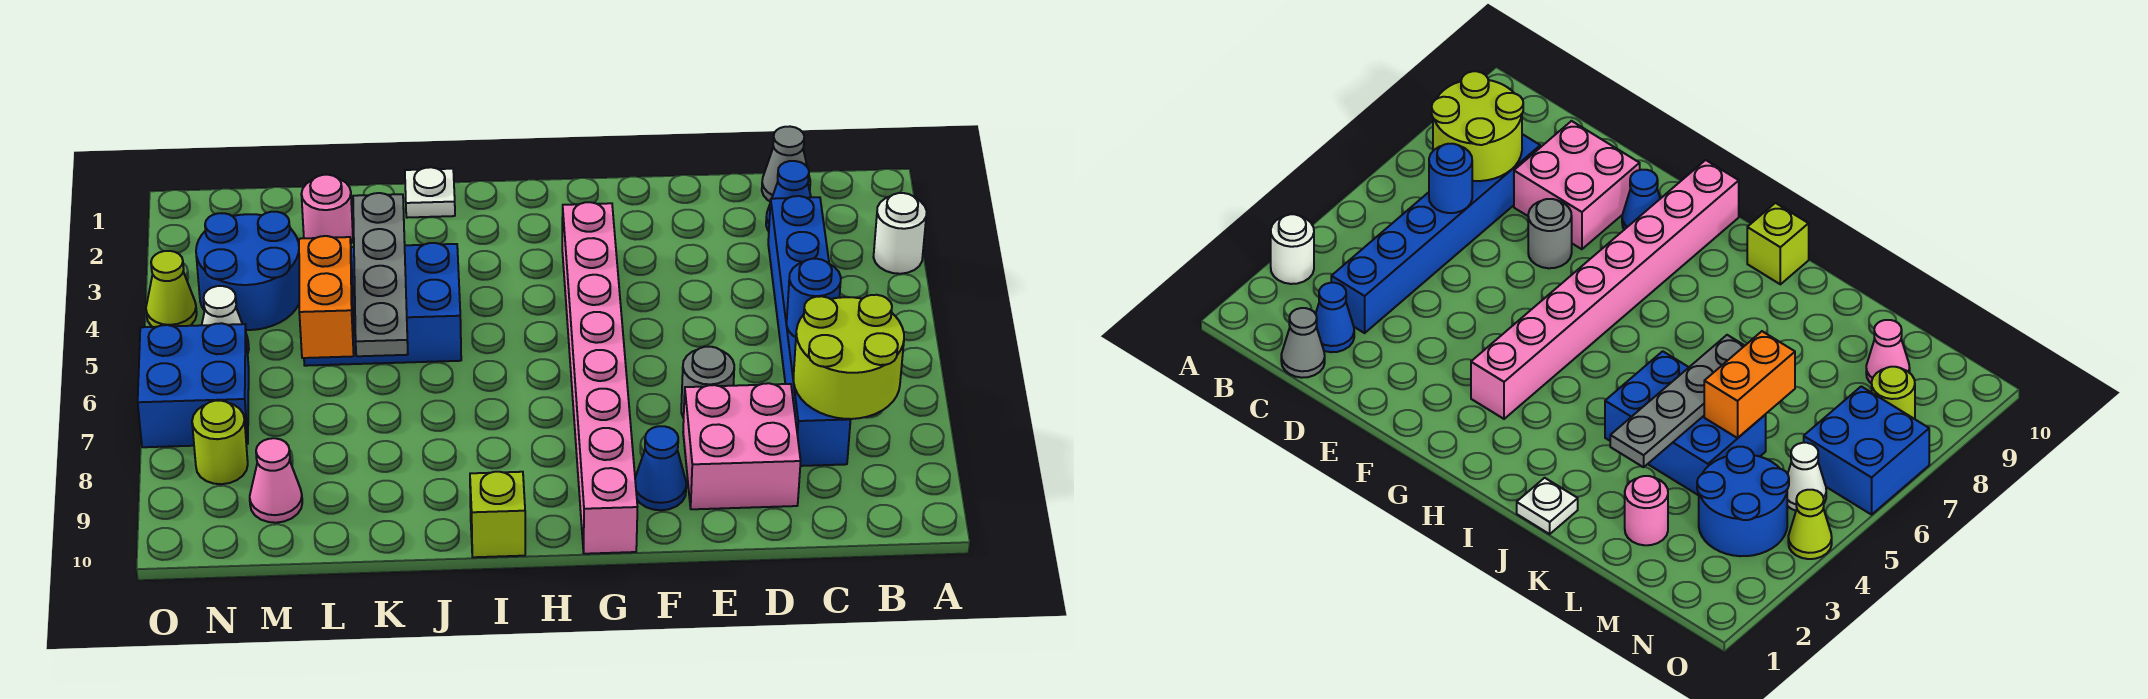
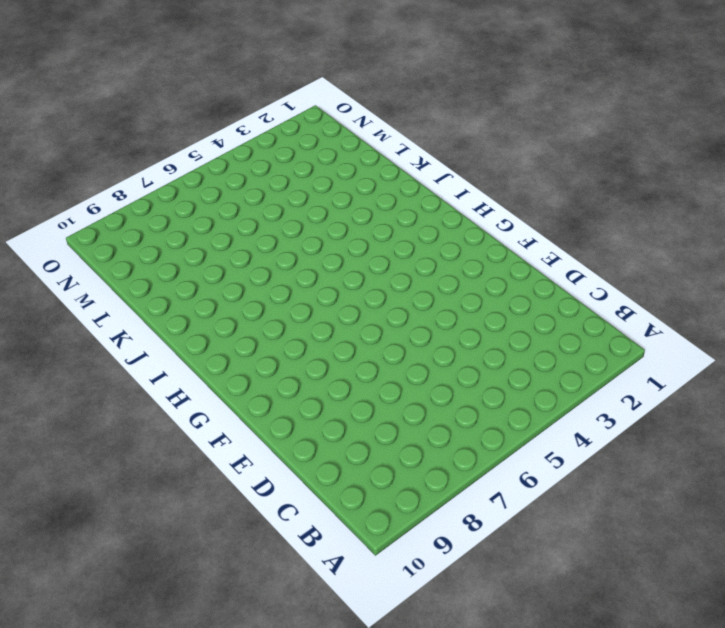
none -> white round brick A3 level 1
none -> grey cone C1 level 1
none -> blue cone C2 level 1

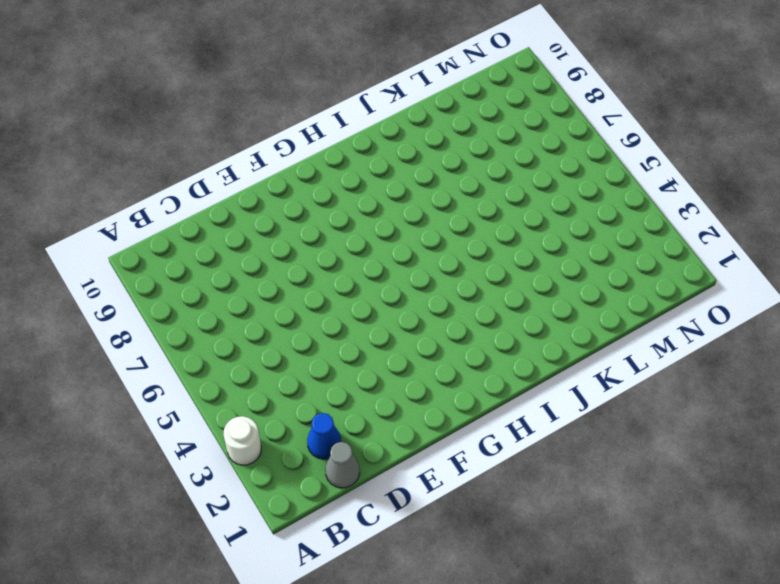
none -> blue brick C3:C8 level 1
none -> pink brick D8:E9 level 1
none -> grey round brick E7 level 1

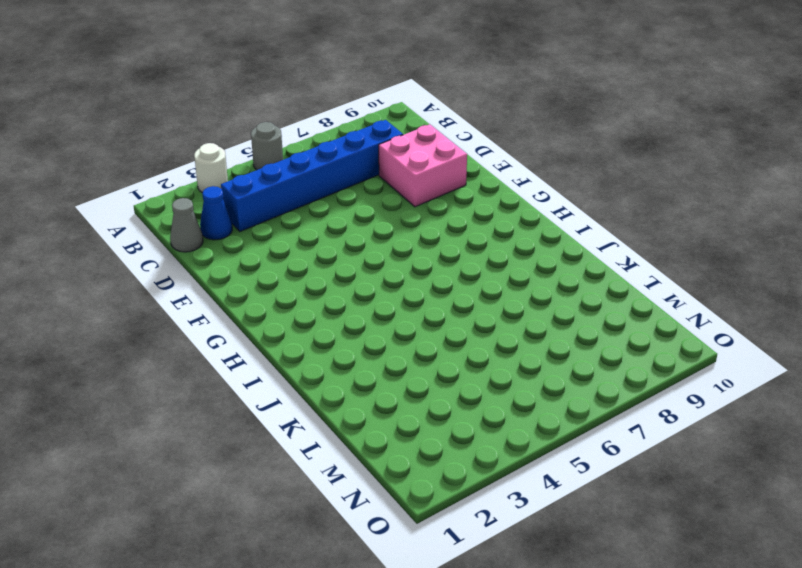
grey round brick A5 level 1 -> grey round brick E7 level 1
none -> blue cone F9 level 1
none -> pink brick G3:G10 level 1
none -> lime brick I10 level 1

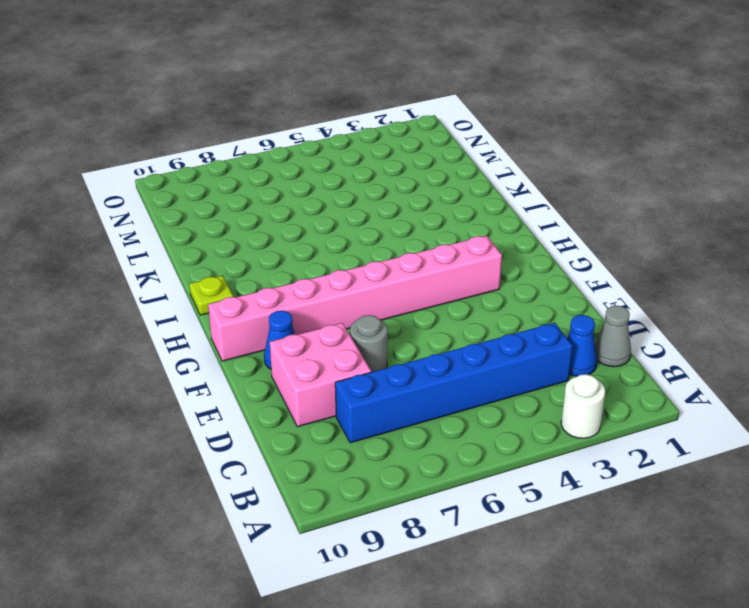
lime plate I10 level 1 -> lime brick I10 level 1
none -> white plate J1 level 1
none -> blue brick J4:L5 level 1
none -> pink round brick L2 level 1

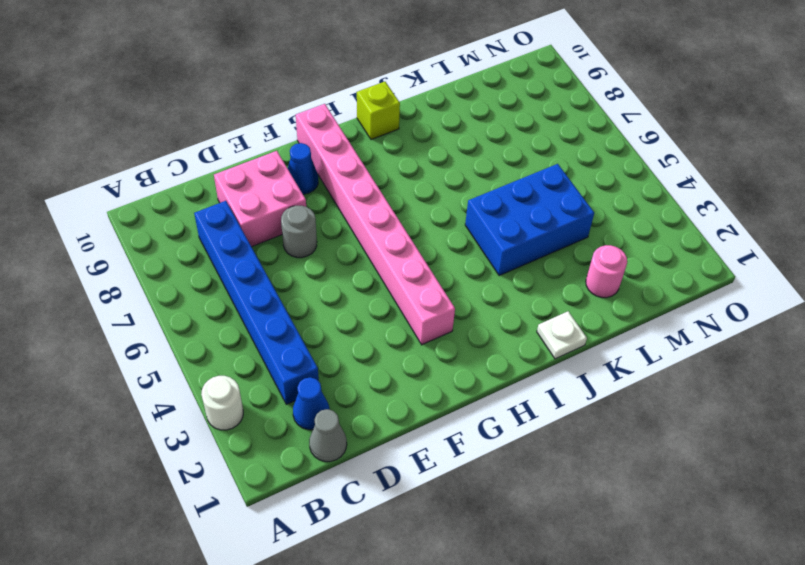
none -> blue round brick M3:N4 level 1
none -> pink cone M9 level 1
none -> white cone N5 level 1

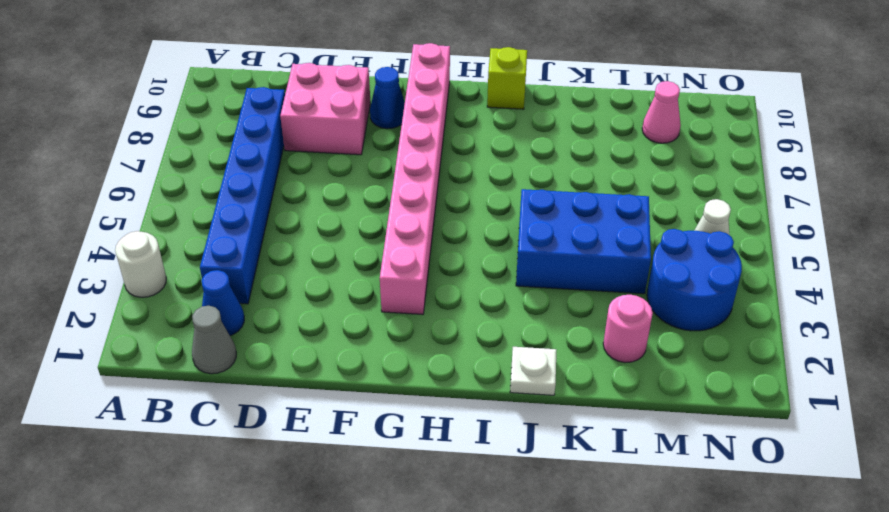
none -> grey round brick E7 level 1
none -> blue brick N6:O7 level 1
none -> lime round brick N8 level 1

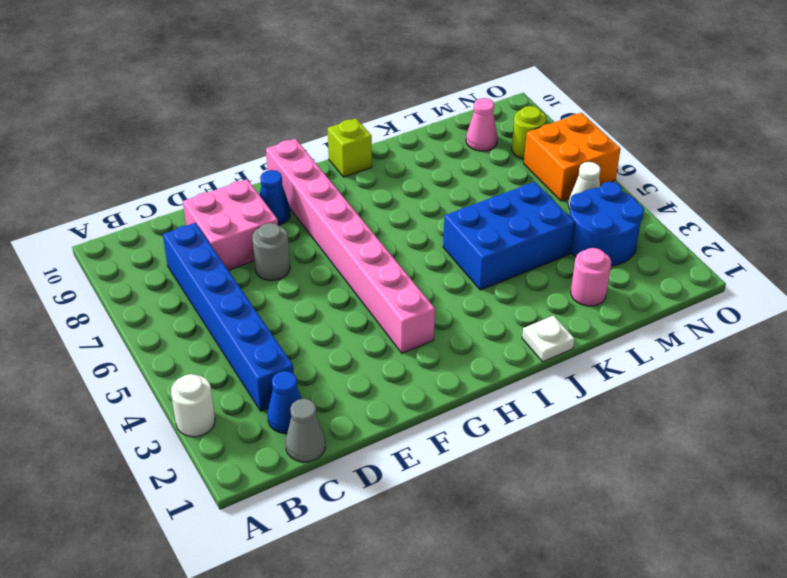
orange brick N6:O7 level 1 -> blue brick N6:O7 level 1
none -> lime cone O4 level 1
none -> lime round brick B7:C8 level 2
none -> blue round brick C6 level 2

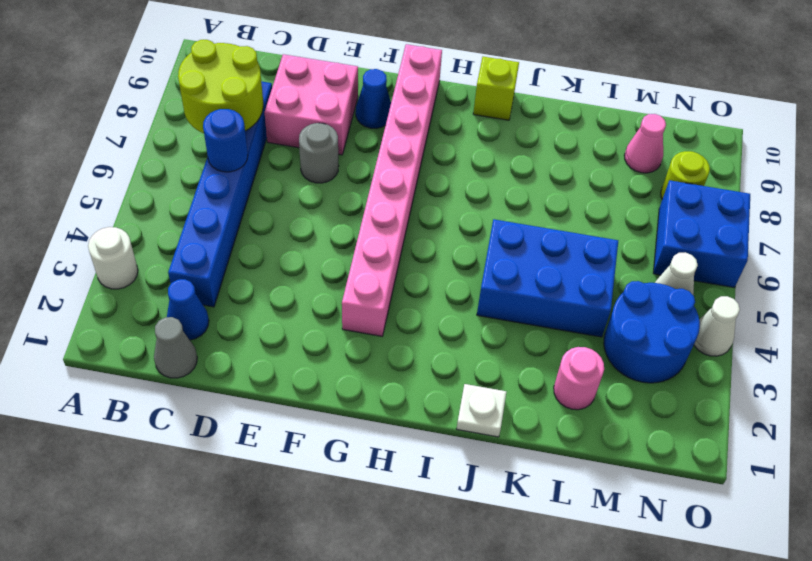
white cone O4 level 1 -> lime cone O4 level 1
none -> grey plate K3:K6 level 2
none -> orange brick L5:L6 level 2

